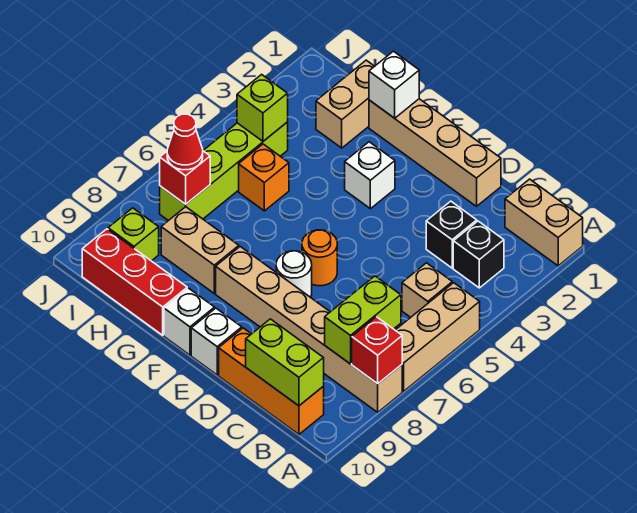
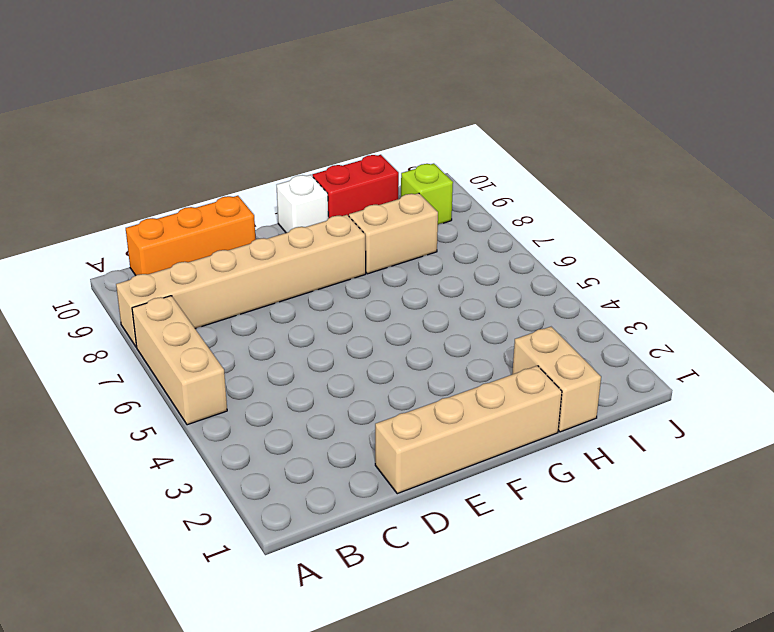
red brick G10:H10 level 1 -> red brick G10:I10 level 1
none -> tan brick A1:B1 level 1
none -> black brick B3 level 1
none -> tan brick B5 level 1

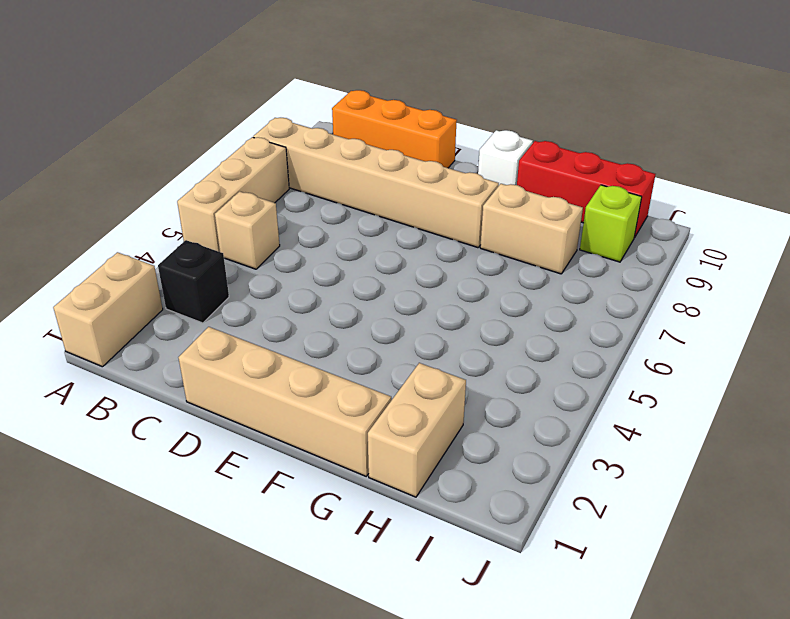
tan brick A1:A2 level 1 -> tan brick A1:B1 level 1
none -> black brick C3 level 1
none -> orange round brick E6 level 1
none -> white round brick E7 level 1

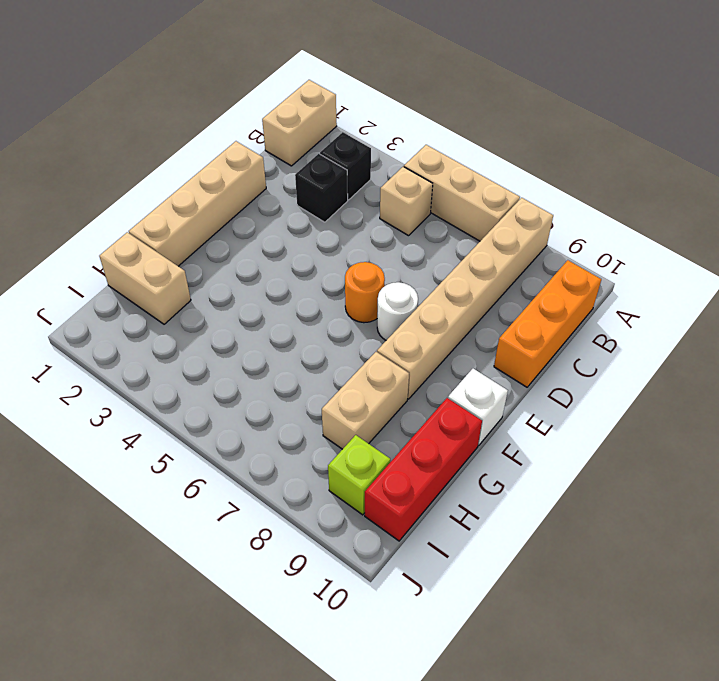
none -> white brick E10 level 1
none -> white brick F3 level 1
none -> orange brick H5 level 1

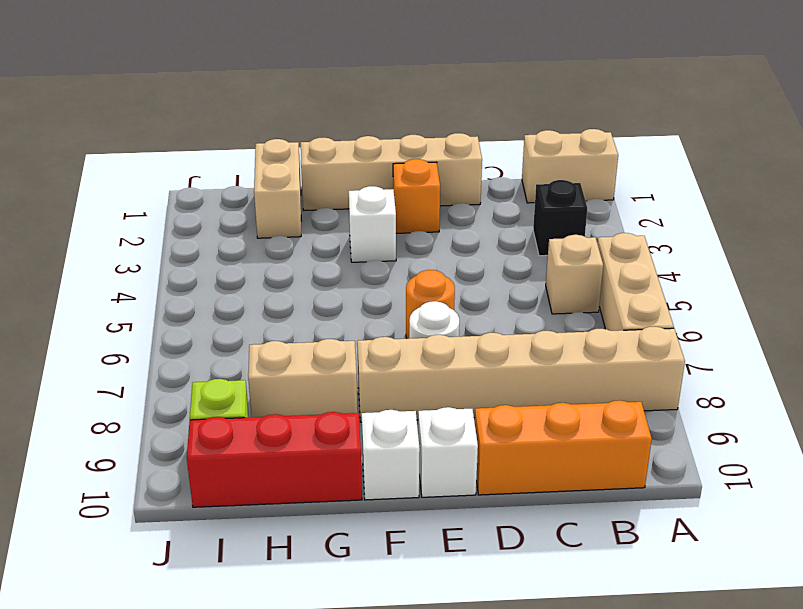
orange brick E2 level 1 -> orange brick H5 level 1
none -> black brick C3 level 1
none -> lime brick I4:I7 level 1
none -> red brick A8 level 2

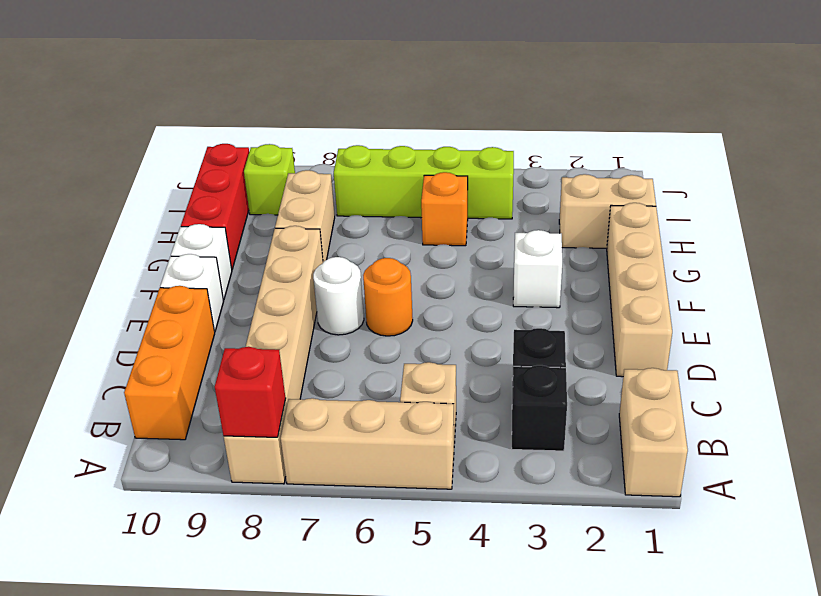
none -> lime brick B7:B8 level 2
none -> lime brick B10:C10 level 2
none -> white brick G1 level 2

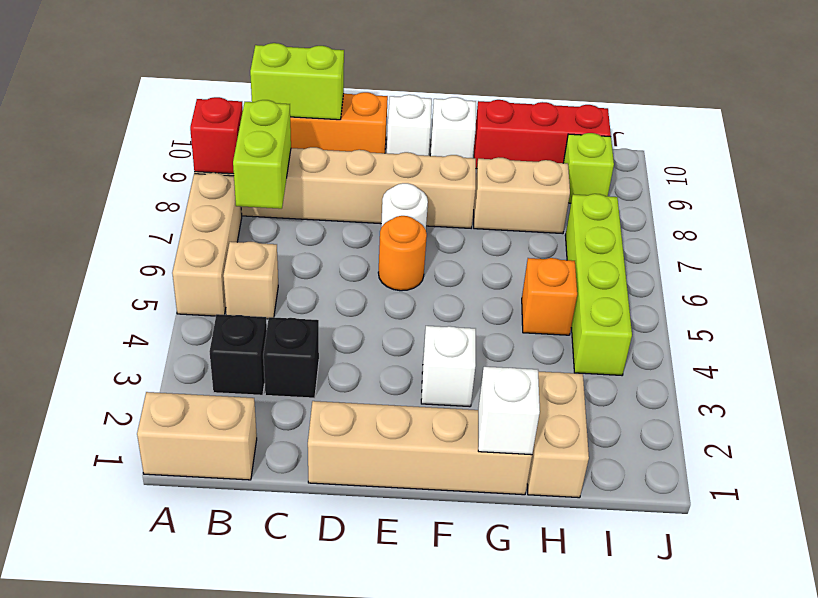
none -> lime brick I4 level 2
none -> red brick I7 level 2
none -> red cone I7 level 3

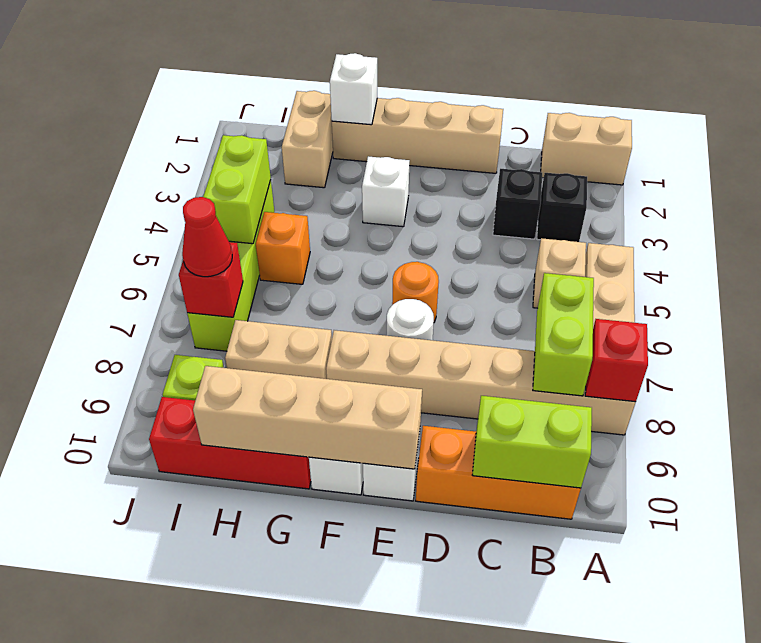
tan brick E10:H10 level 2 -> none
lime brick I4:I5 level 2 -> lime brick I4 level 2

